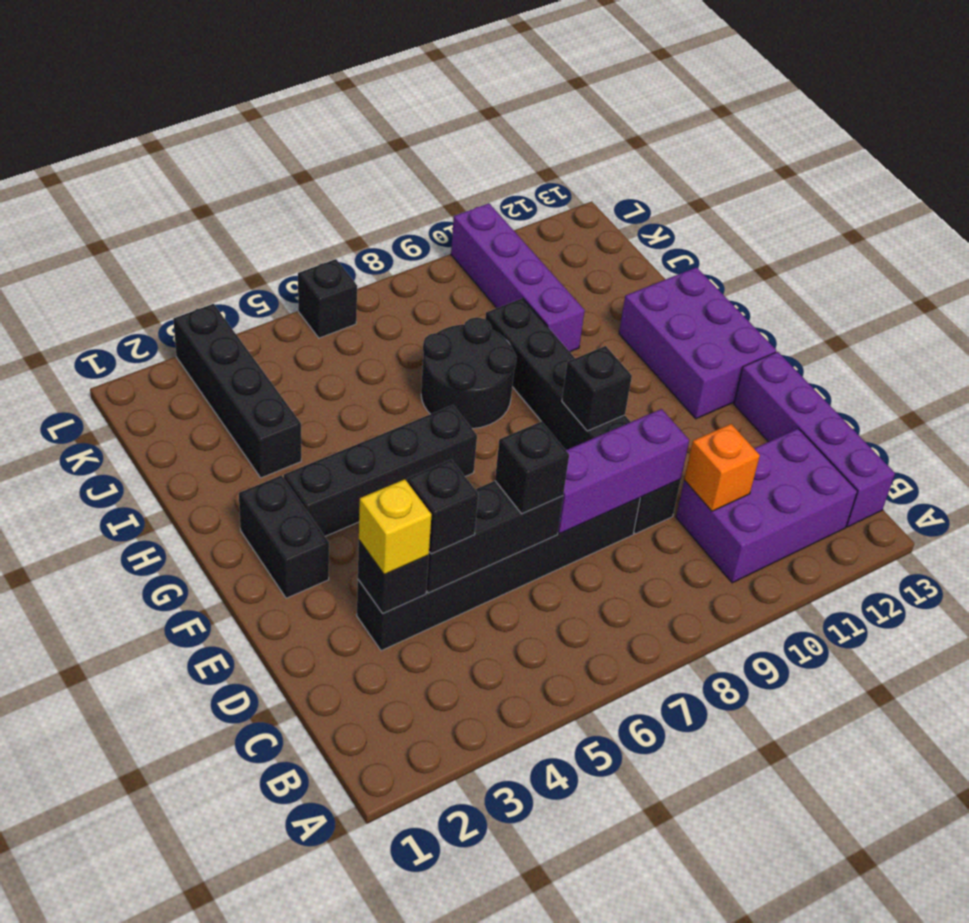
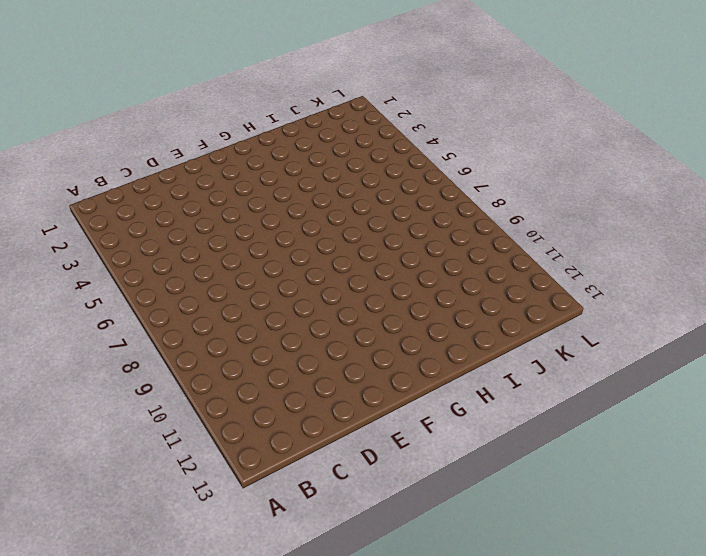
none -> purple brick B10:C12 level 1
none -> purple brick B13:E13 level 1
none -> black brick D3:D8 level 1

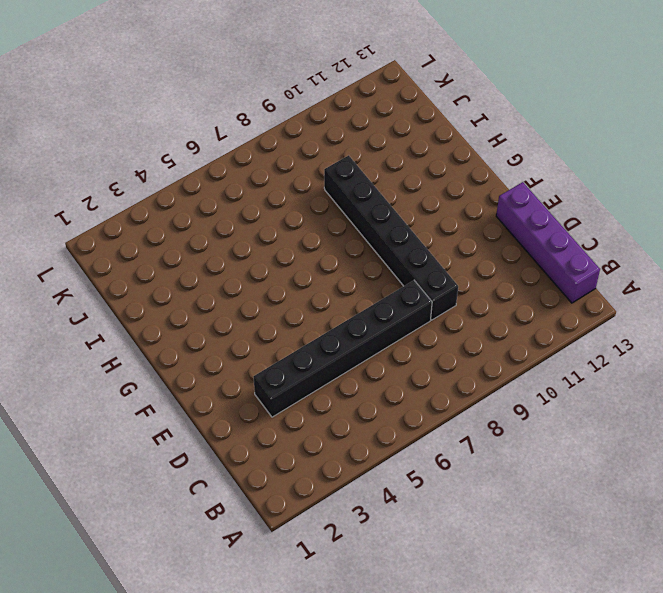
none -> purple brick B10:C12 level 1
none -> black brick F2:G2 level 1
none -> purple brick F12:H13 level 1

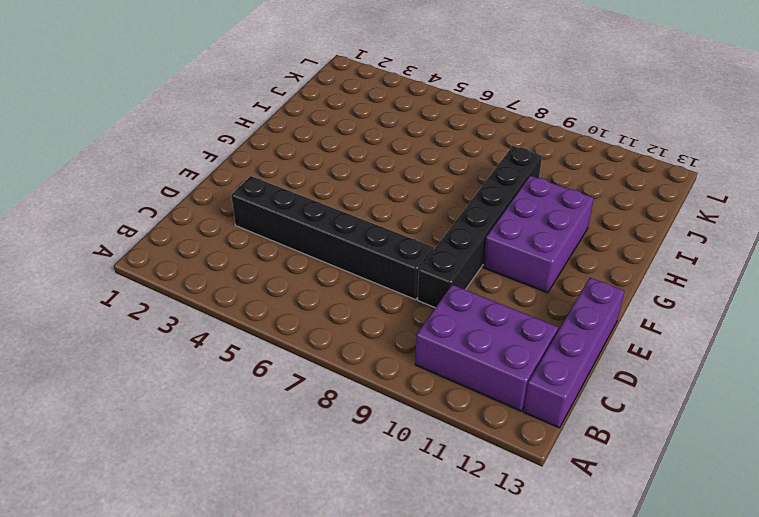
purple brick F10:H11 level 1 -> purple brick F12:H13 level 1
none -> black brick F2:G2 level 1
none -> black brick G3:G6 level 1
none -> black round brick H7:I8 level 1

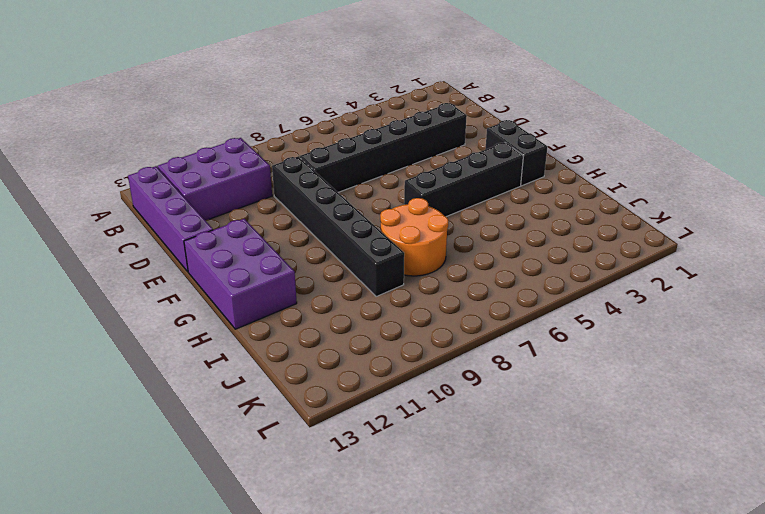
orange round brick H7:I8 level 1 -> black round brick H7:I8 level 1
none -> black brick I3:L3 level 1
none -> purple brick I10:L10 level 1
none -> black brick L6 level 1

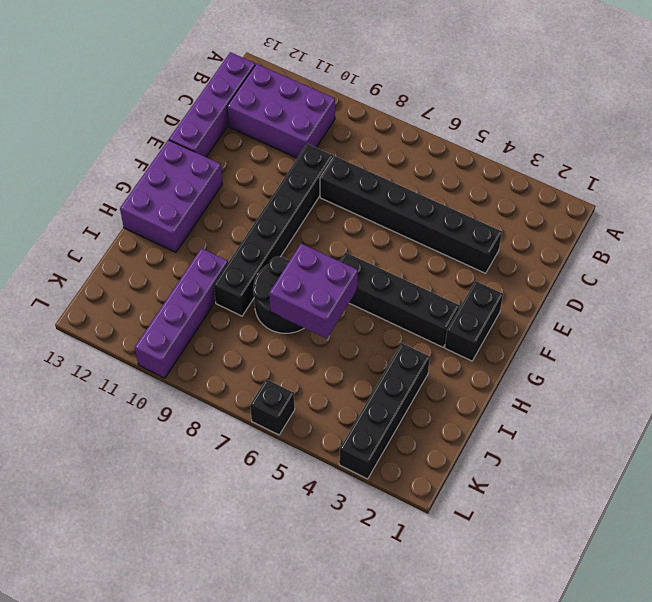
purple brick H6:I7 level 2 -> none
none -> orange brick C10 level 2
none -> black brick D3 level 2
none -> black brick D4:D6 level 2

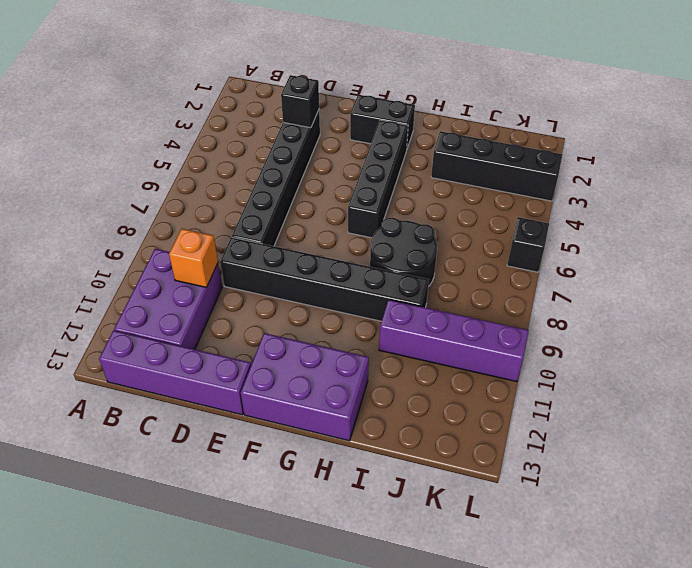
none -> black brick D4:D6 level 2
none -> purple brick D7:D9 level 2
none -> black brick F9 level 2

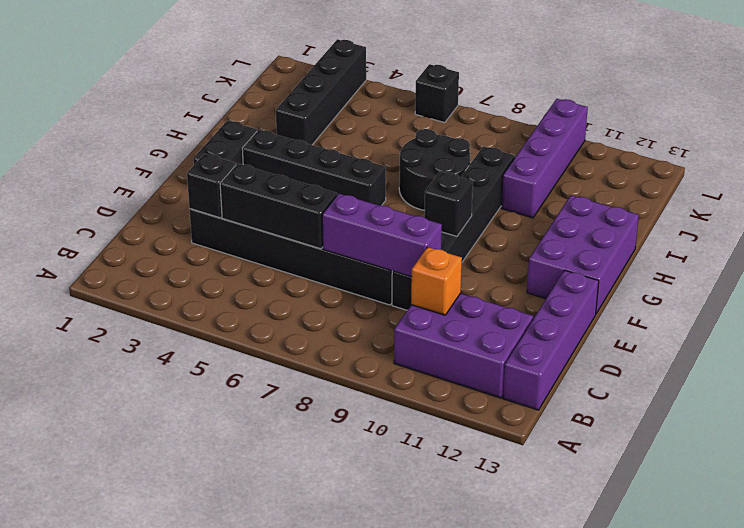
none -> yellow brick D3 level 3
none -> black brick D4 level 3
none -> black brick D6 level 3

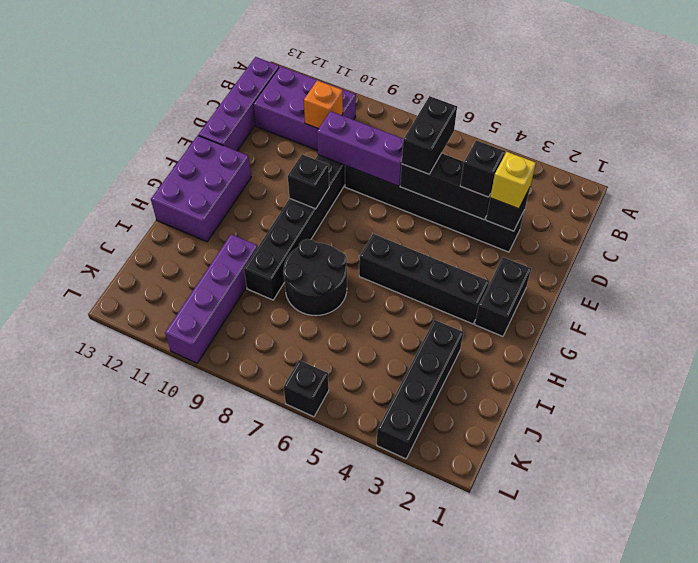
black brick C6:D6 level 3 -> black brick D6 level 3

